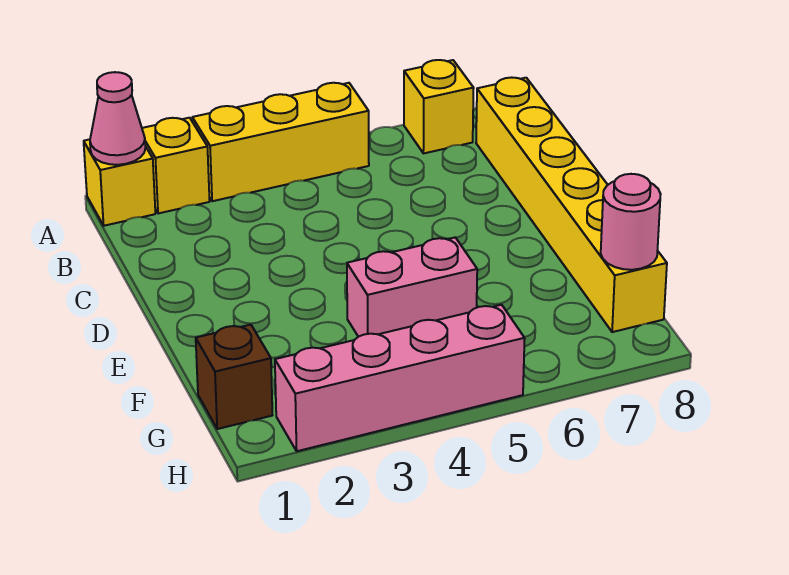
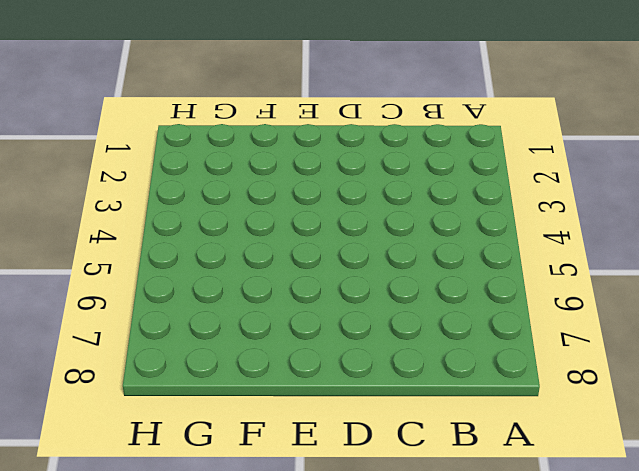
none -> yellow brick A1 level 1
none -> yellow brick A2 level 1

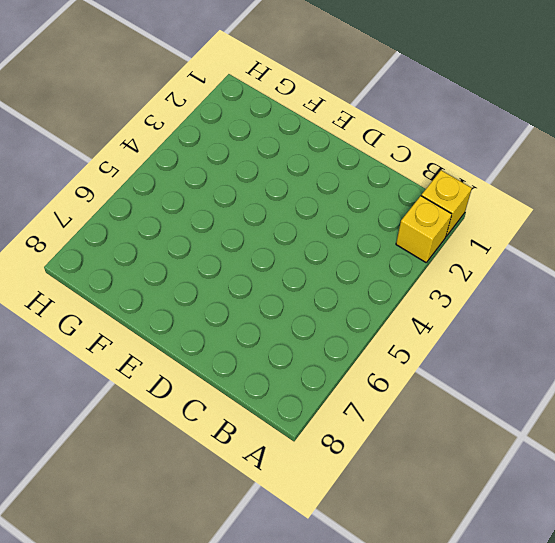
none -> yellow brick A3:A5 level 1
none -> yellow brick A7 level 1

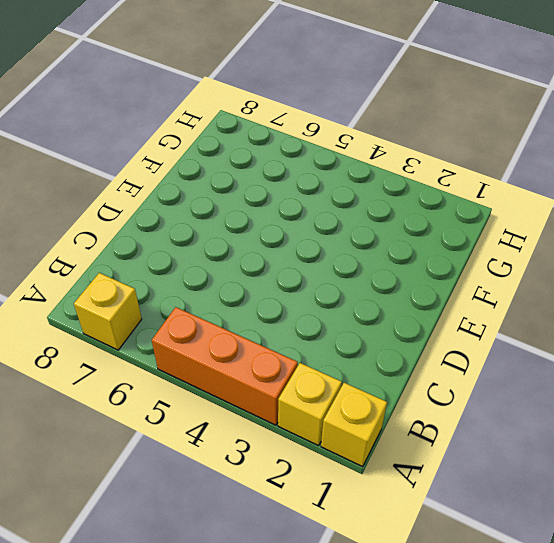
orange brick A3:A5 level 1 -> yellow brick A3:A5 level 1
none -> yellow brick B8:G8 level 1
none -> pink brick F4:F5 level 1

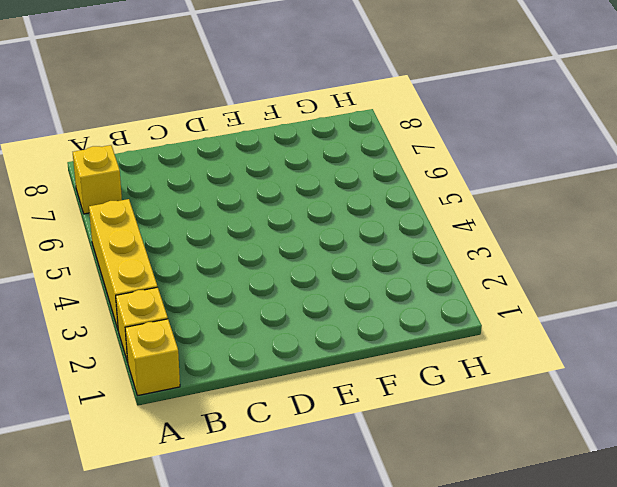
none -> yellow brick B8:G8 level 1
none -> pink brick F4:F5 level 1

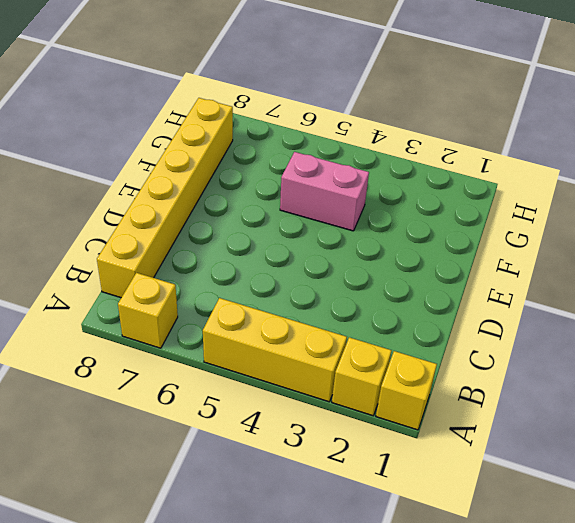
none -> brown brick G1 level 1
none -> pink brick H2:H5 level 1

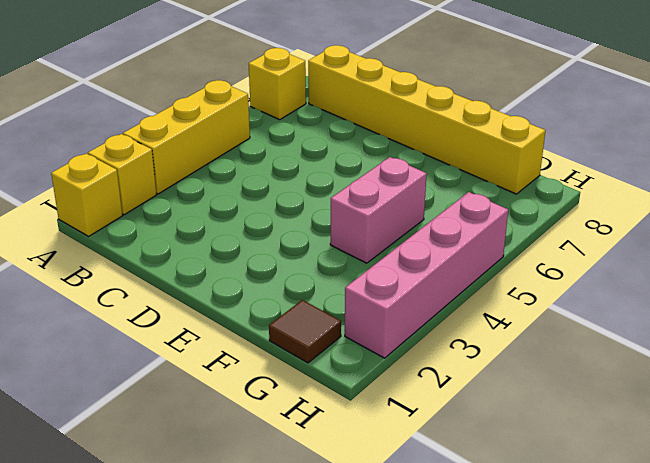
brown tile G1 level 1 -> brown brick G1 level 1
none -> pink cone A1 level 2
none -> pink round brick G8 level 2

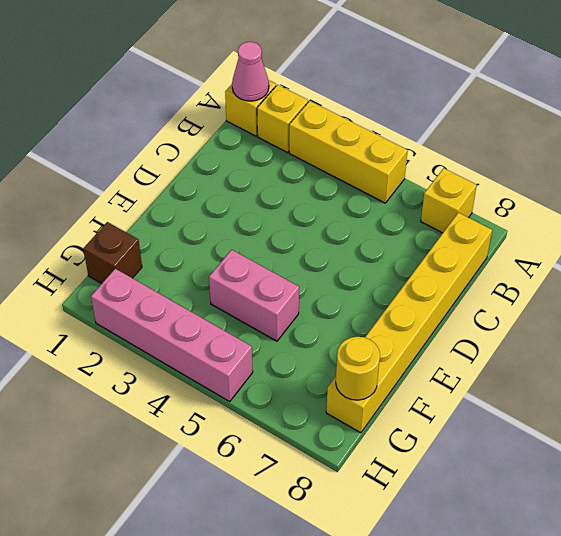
yellow round brick G8 level 2 -> pink round brick G8 level 2

